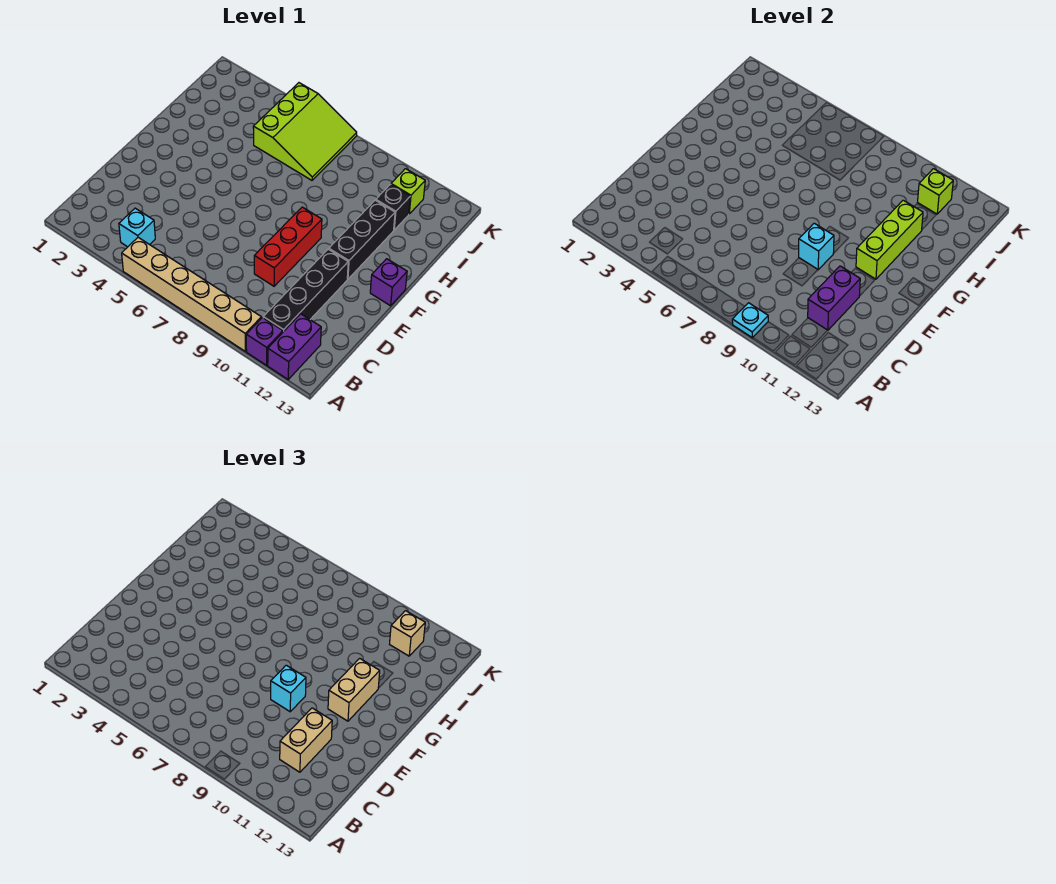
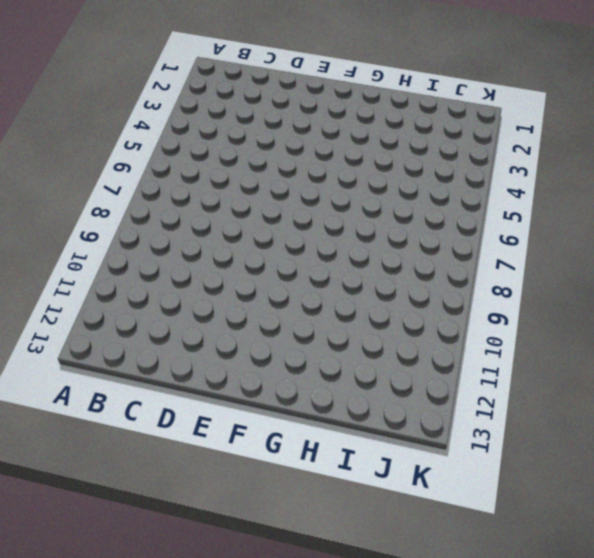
none -> tan brick A5:A10 level 1
none -> purple brick A11 level 1
none -> purple brick A12:B12 level 1

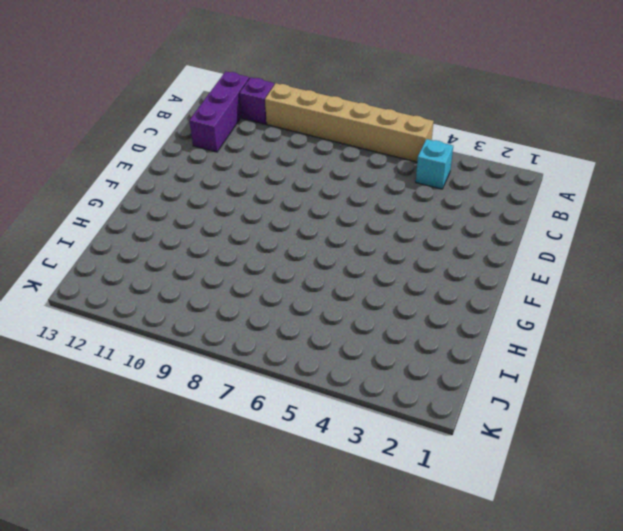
purple brick A12:C12 level 1 -> purple brick A12:B12 level 1
none -> black brick B11:E11 level 1
none -> red brick D9:F9 level 1
none -> black brick F11:H11 level 1

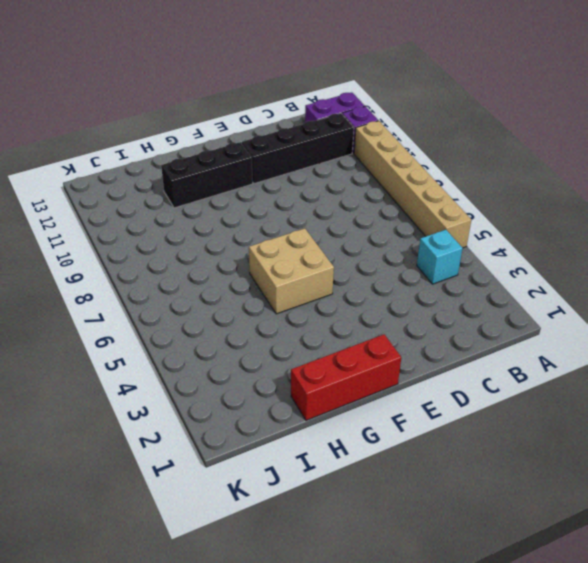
red brick F1:H1 level 1 -> red brick D9:F9 level 1
tan brick F5:G6 level 1 -> none
none -> purple brick F13 level 1
none -> lime slope I5:K7 level 1 top 5
none -> black brick I11 level 1

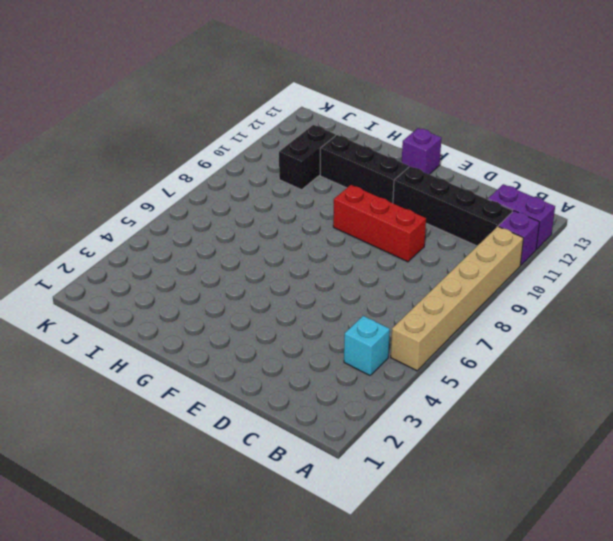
black brick I10:I11 level 1 -> black brick I11 level 1
none -> lime slope I5:K7 level 1 top 5
none -> lime brick J11 level 1
none -> cyan plate A9 level 2

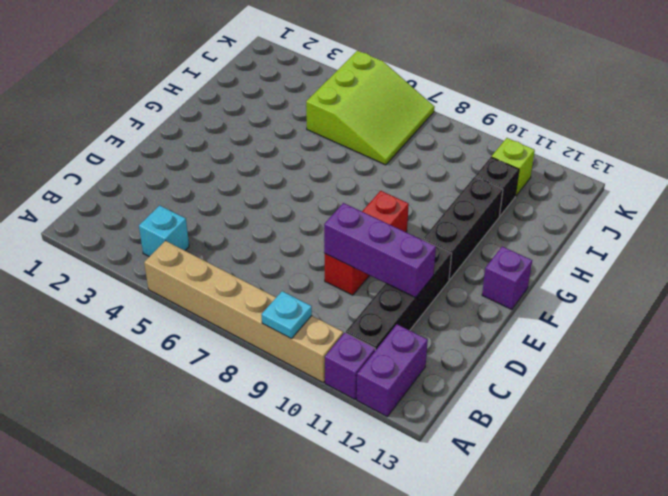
purple brick D9:D11 level 2 -> purple brick C11:D11 level 2
none -> cyan brick E9 level 2
none -> lime brick F11:H11 level 2
none -> lime brick J11 level 2

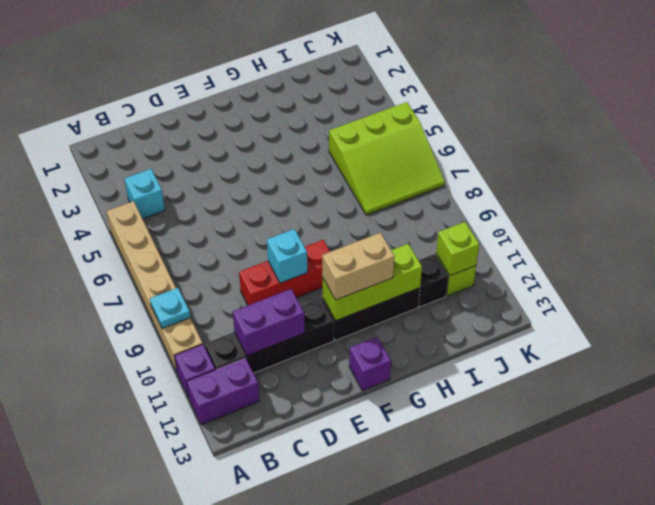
none -> tan brick C11:D11 level 3
none -> cyan brick E9 level 3
none -> tan brick J11 level 3

